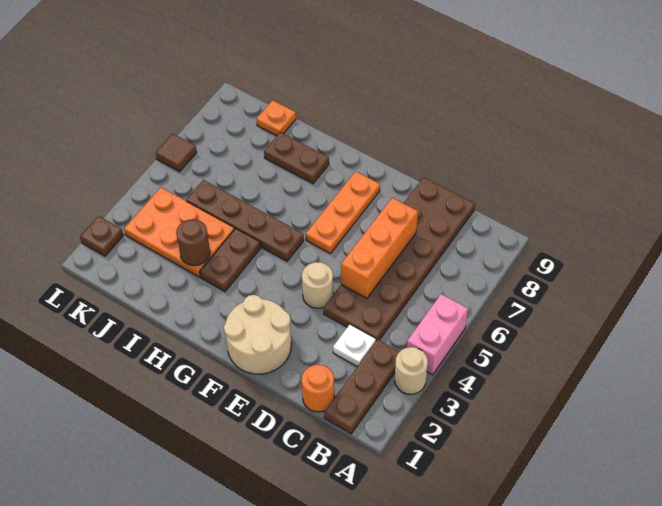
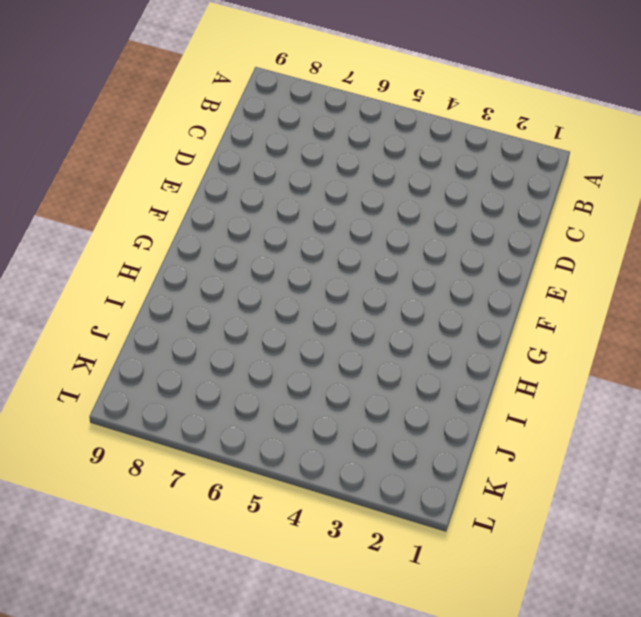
none -> tan round brick A3 level 1
none -> pink brick A4:A5 level 1
none -> brown plate B1:B3 level 1

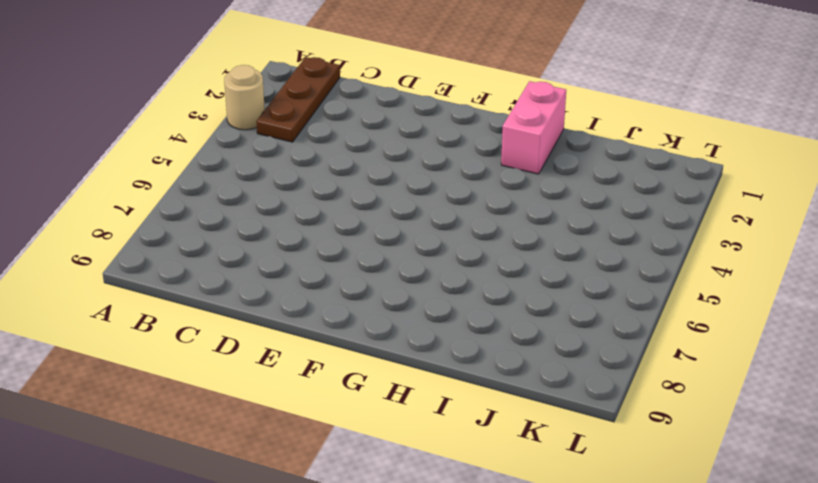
pink brick H1:H2 level 1 -> pink brick A4:A5 level 1
none -> orange round brick C1 level 1
none -> white plate C3 level 1
none -> brown plate C4:D9 level 1

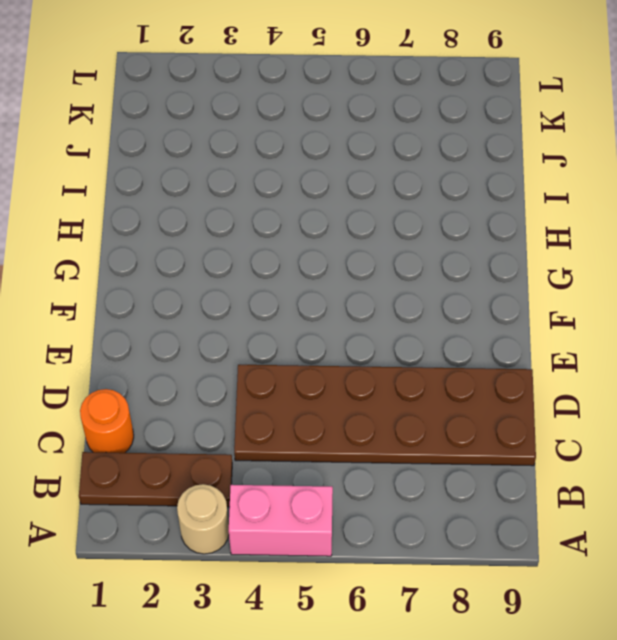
none -> white plate C3 level 1
none -> tan round brick E1:F2 level 1
none -> tan round brick E4 level 1

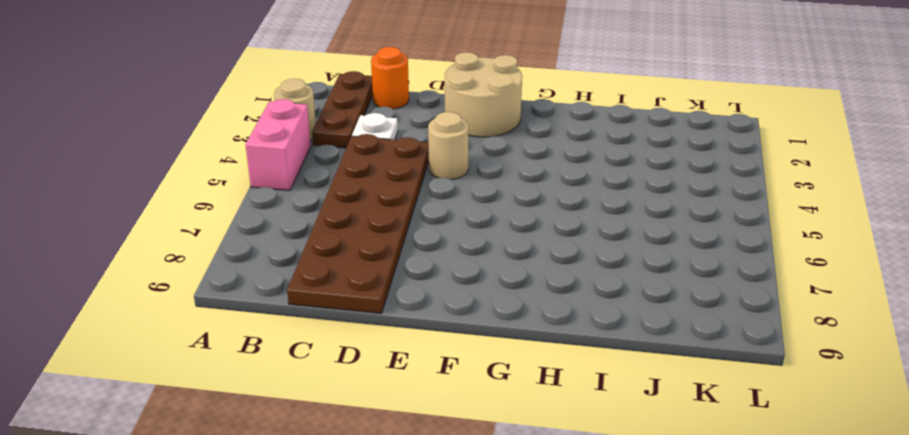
none -> orange plate F6:F8 level 1
none -> brown plate G5:J5 level 1
none -> brown plate H3:H4 level 1

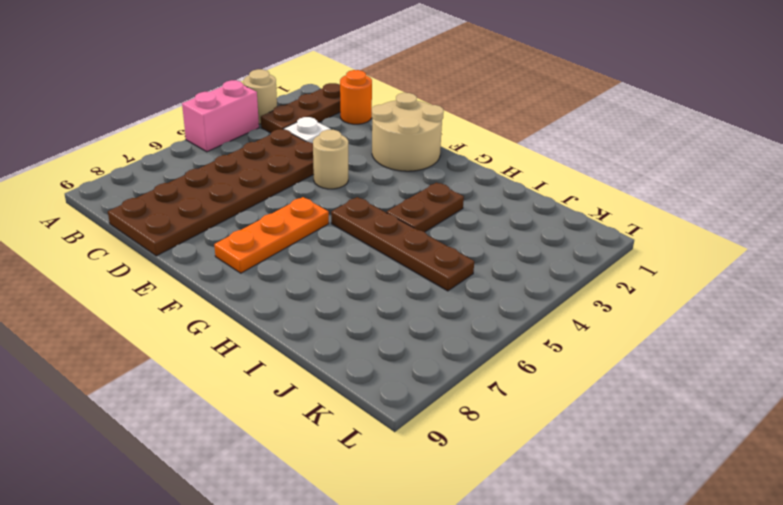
none -> brown plate H8:I8 level 1
none -> orange plate I3:K4 level 1
none -> orange plate J9 level 1

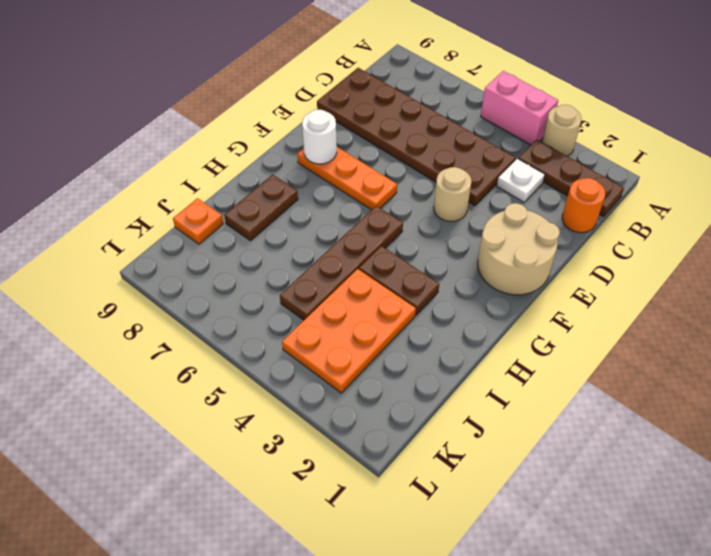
white round brick F8 level 2 -> none
none -> brown plate L2 level 1
none -> brown tile L6 level 1
none -> orange brick D5:D7 level 2

